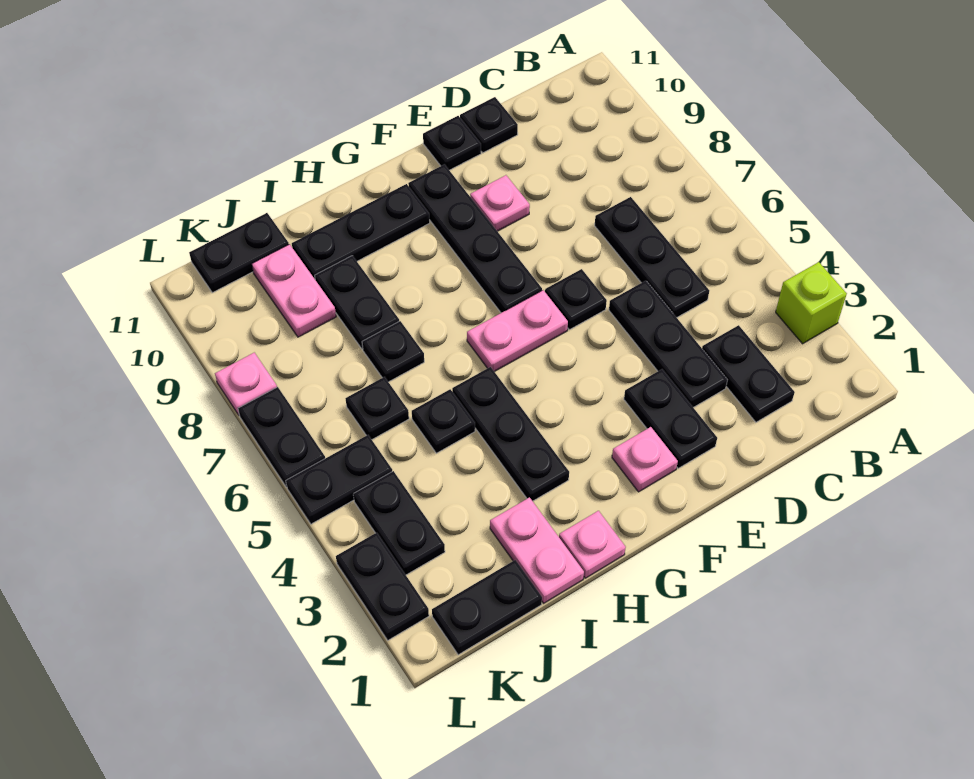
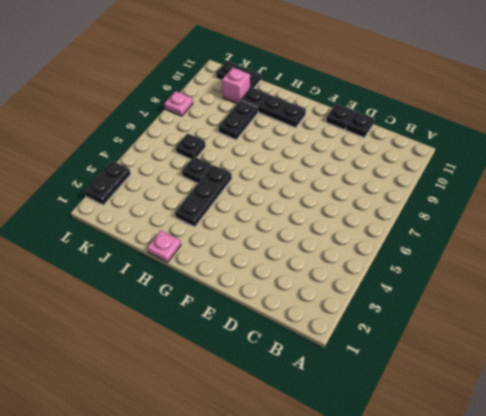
pink brick J10 level 1 -> pink plate J9:J10 level 1
none -> lime brick A3 level 1
none -> black plate C2:C3 level 1
none -> black plate C5:C7 level 1

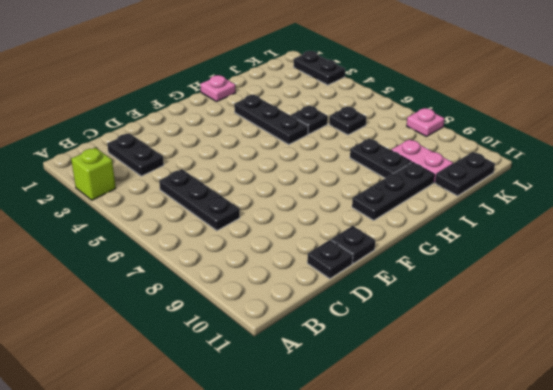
none -> black plate D3:D5 level 1
none -> black plate E2:E3 level 1
none -> black plate E6 level 1

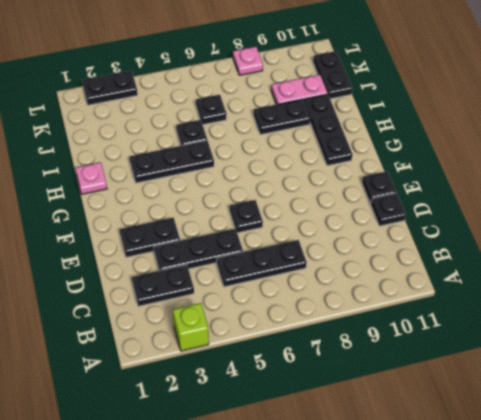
none -> pink plate E9 level 1
none -> pink plate F2 level 1
none -> pink plate F6:G6 level 1

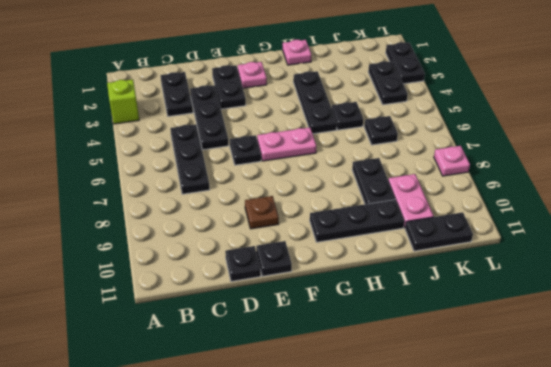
brown plate E9 level 1 -> pink plate E9 level 1
none -> black plate F7:F10 level 1
none -> pink plate I1:I2 level 1
none -> black plate I7 level 1

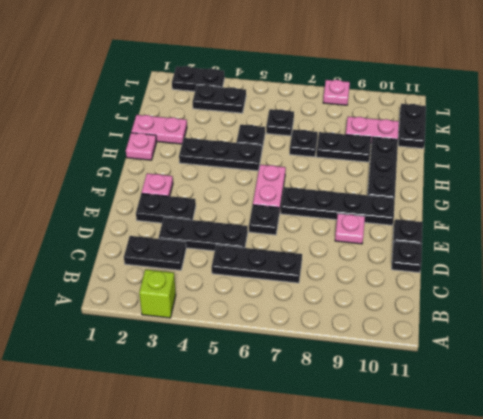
none -> black plate J1:K1 level 1
none -> black plate K5:L5 level 1
none -> black plate L6:L7 level 1

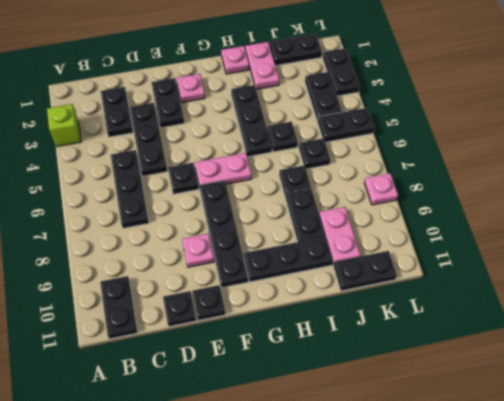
black plate B10:B11 level 1 -> black plate L6:L7 level 1

